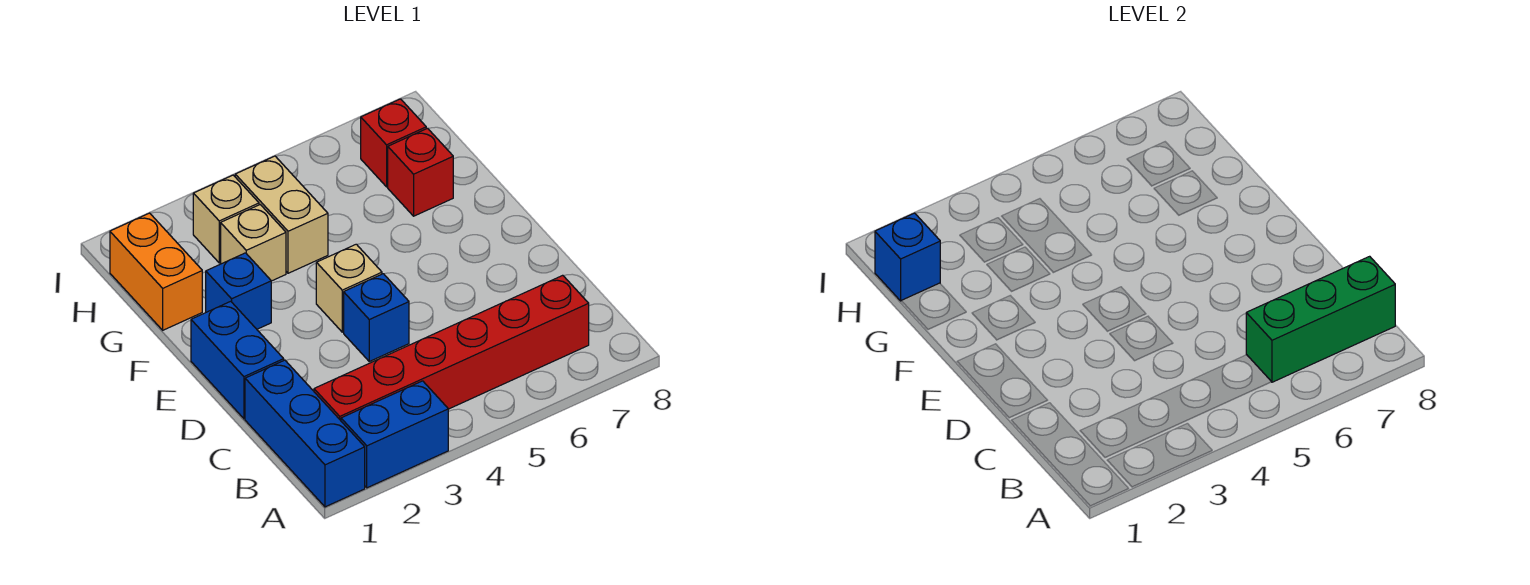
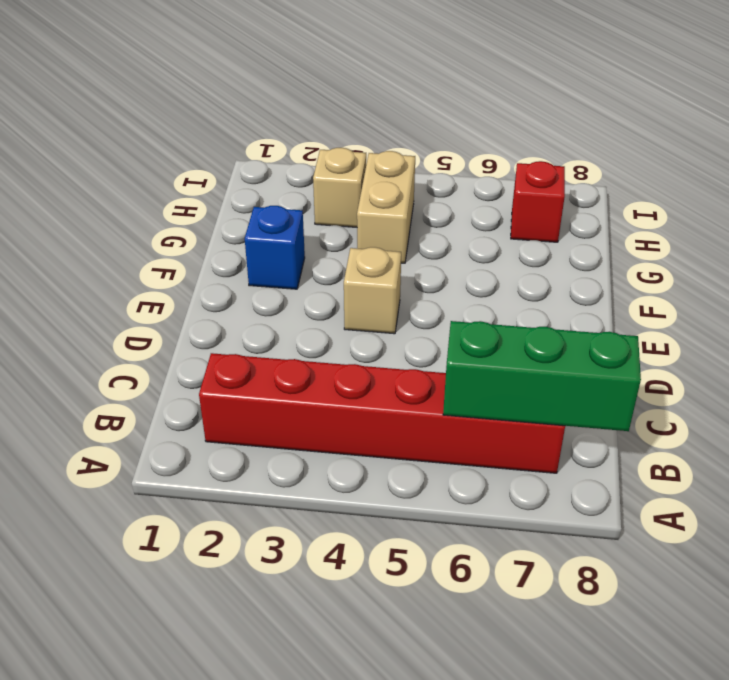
none -> blue brick A1:C1 level 1
none -> blue brick A2:A3 level 1
none -> blue brick D1:E1 level 1

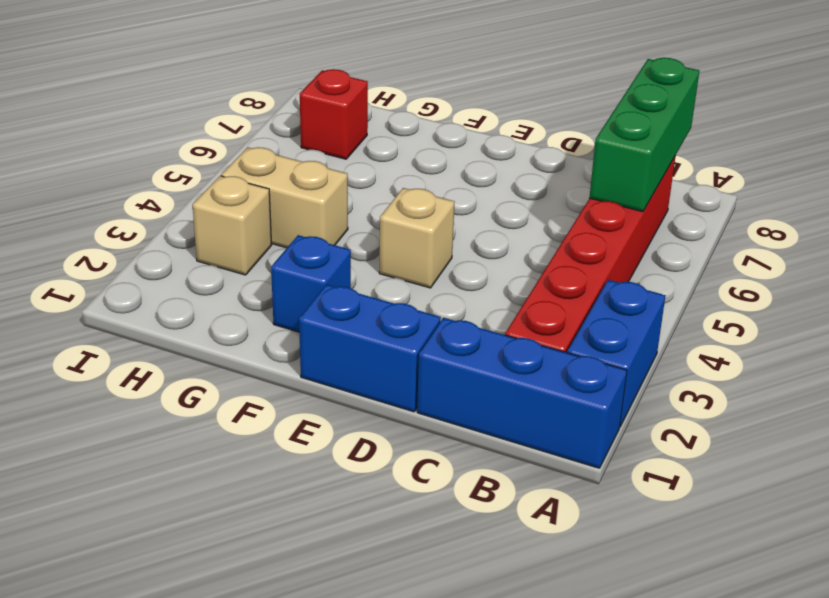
none -> blue brick D4 level 1
none -> orange brick G1:H1 level 1
none -> tan brick G3 level 1

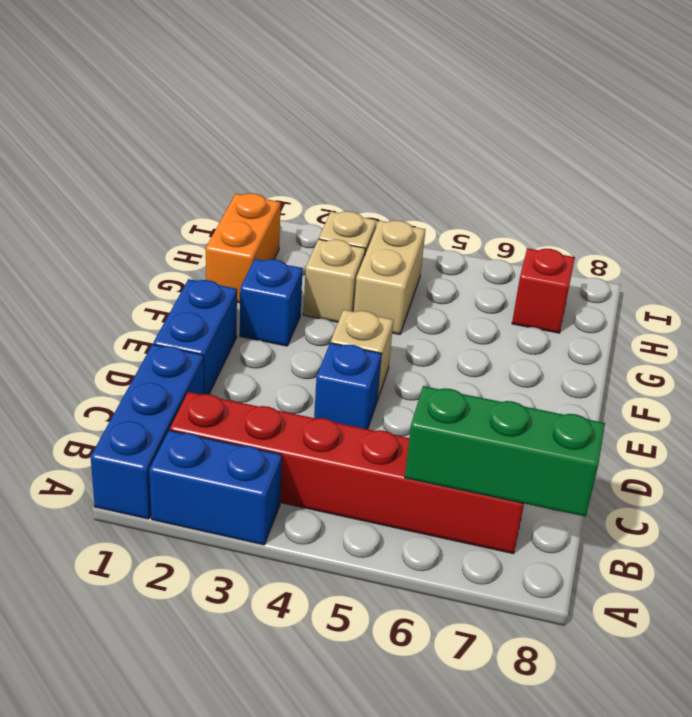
none -> red brick G7 level 1
none -> blue brick H1 level 2

